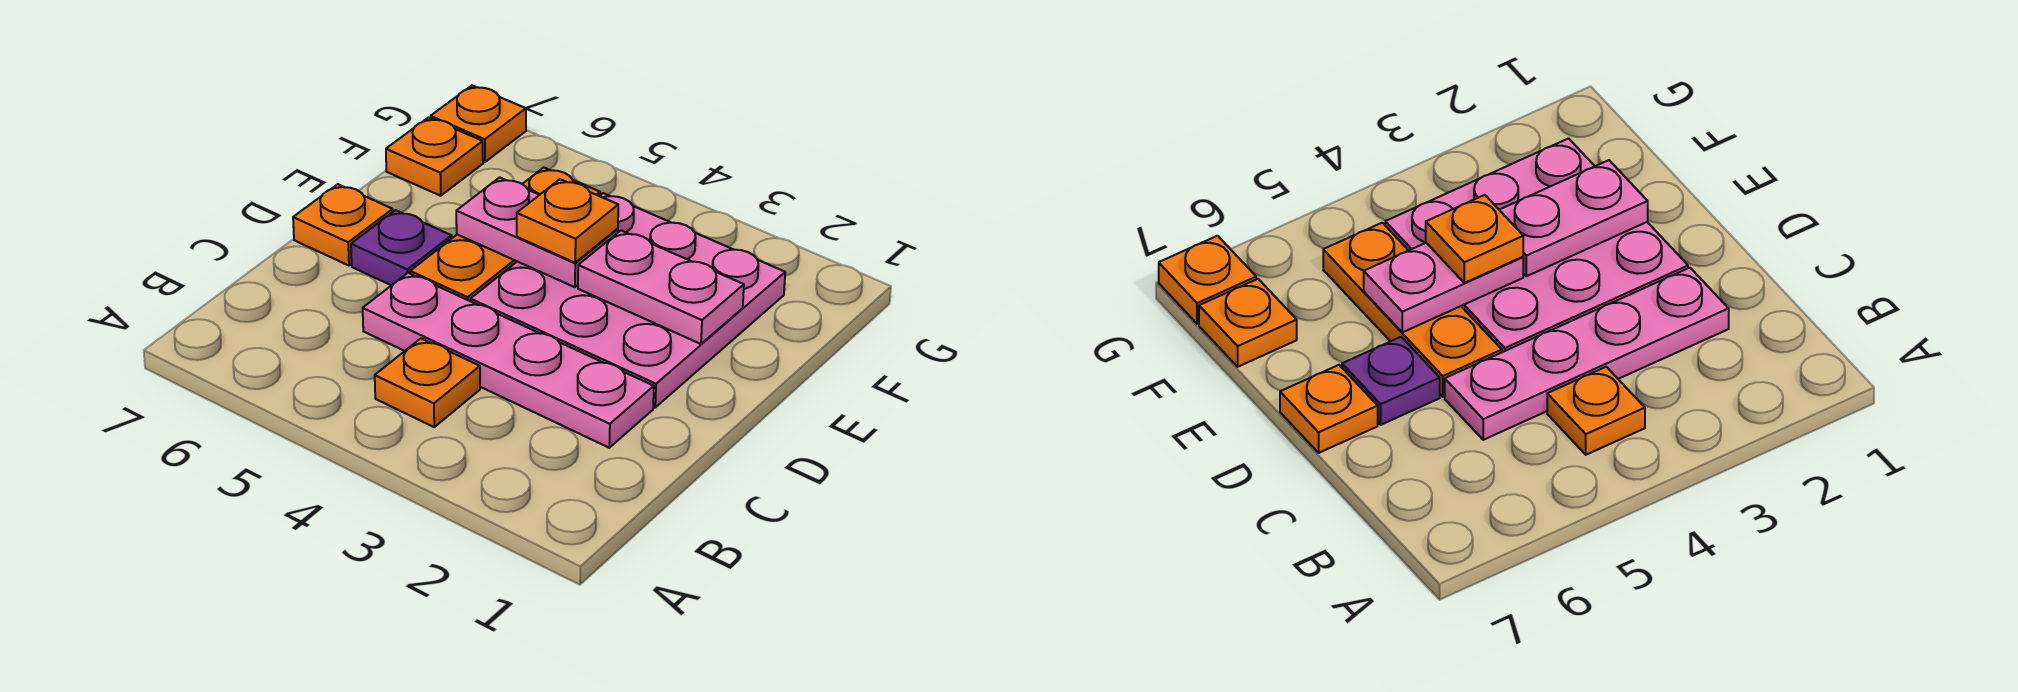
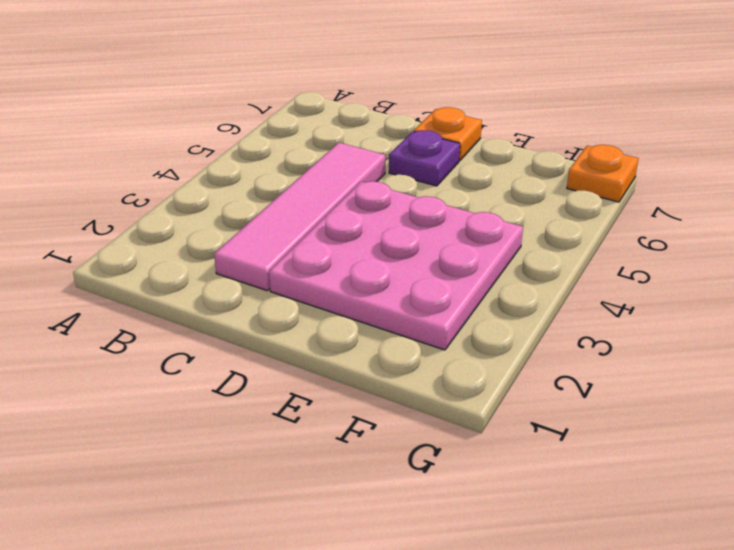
pink tile C2:C5 level 1 -> pink plate C2:C5 level 1
none -> orange plate B4 level 1
none -> orange plate D5:F5 level 1

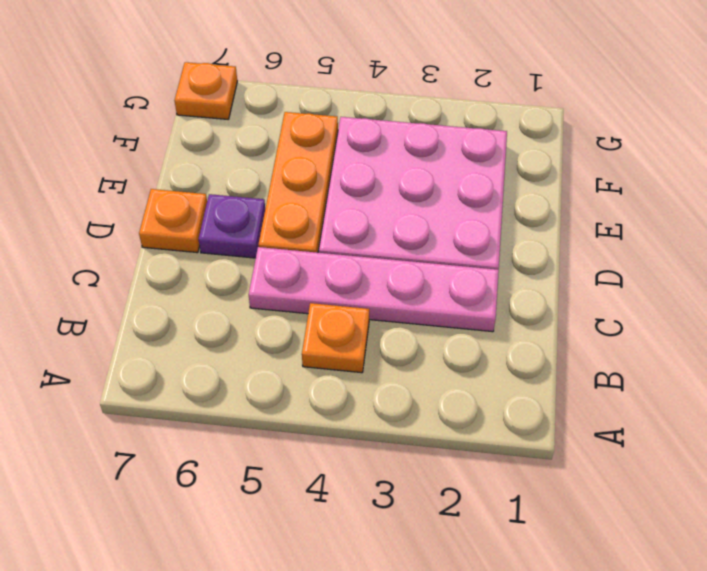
none -> orange plate F7 level 1
none -> pink plate E2:E3 level 2

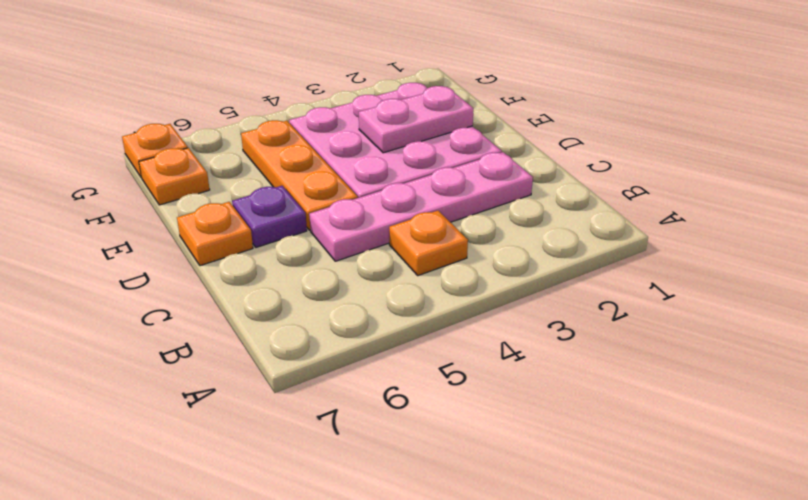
none -> pink plate E4:E5 level 2
none -> orange plate E4 level 3

